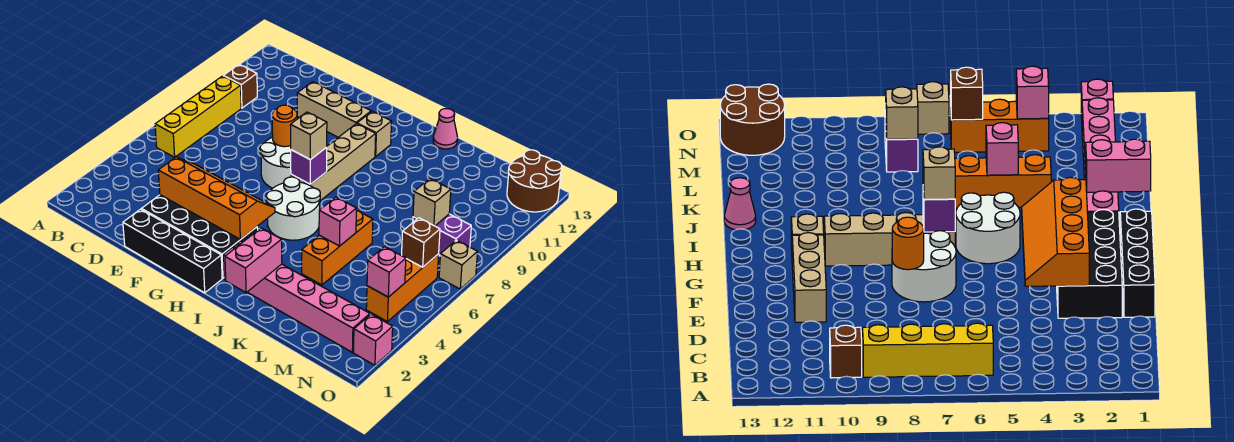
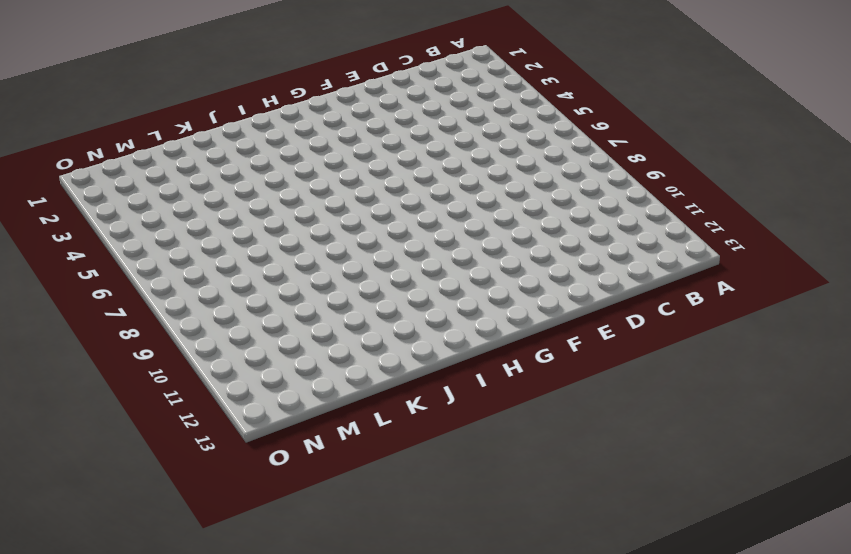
none -> yellow brick B6:B9 level 1
none -> brown brick B10 level 1
none -> black brick E1:H1 level 1

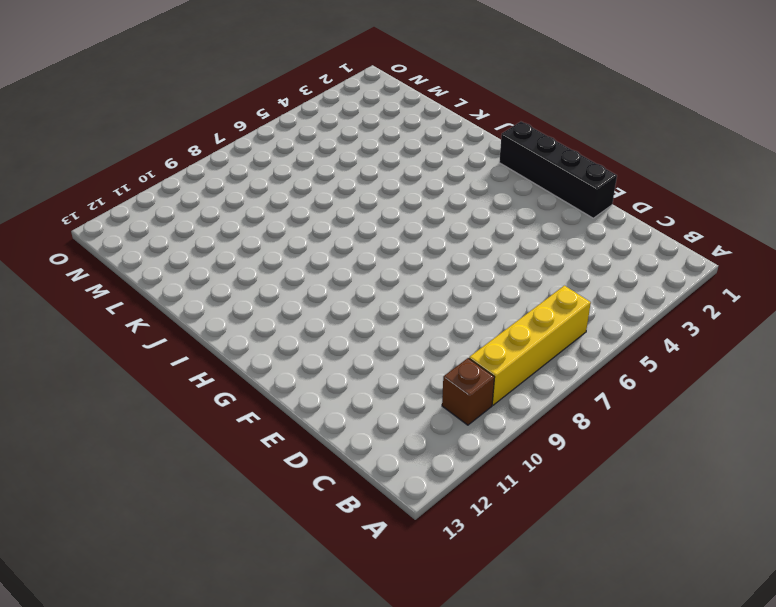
none -> black brick E2:H3 level 1
none -> tan brick E11:G11 level 1
none -> white round brick F7:G8 level 1

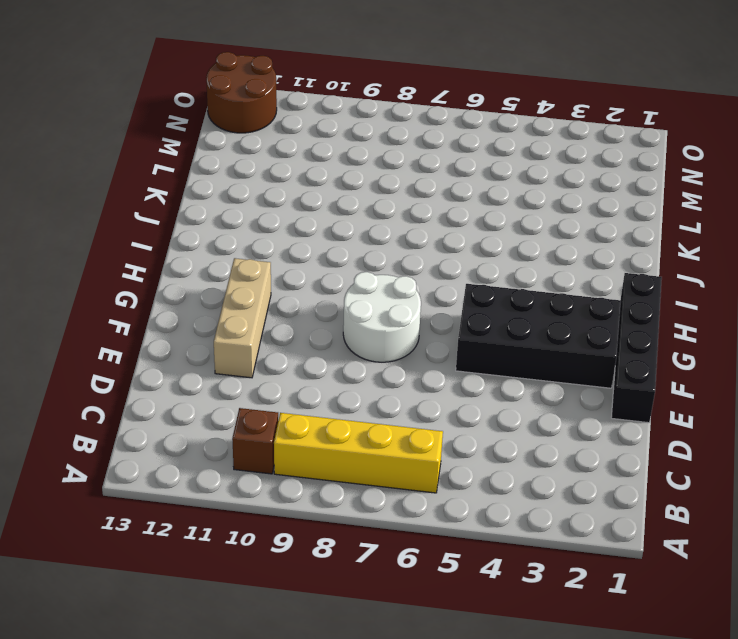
black brick F2:G5 level 1 -> black brick E2:H3 level 1
none -> white round brick H5:I6 level 1
none -> tan brick H7:H10 level 1
none -> tan brick H11 level 1

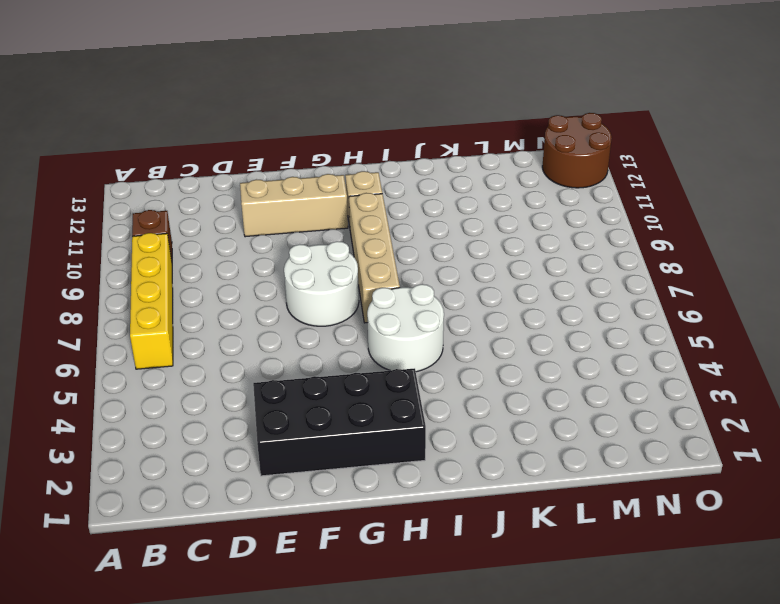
none -> black brick E1:H1 level 1
none -> pink brick I2:N2 level 1
none -> pink cone J13 level 1

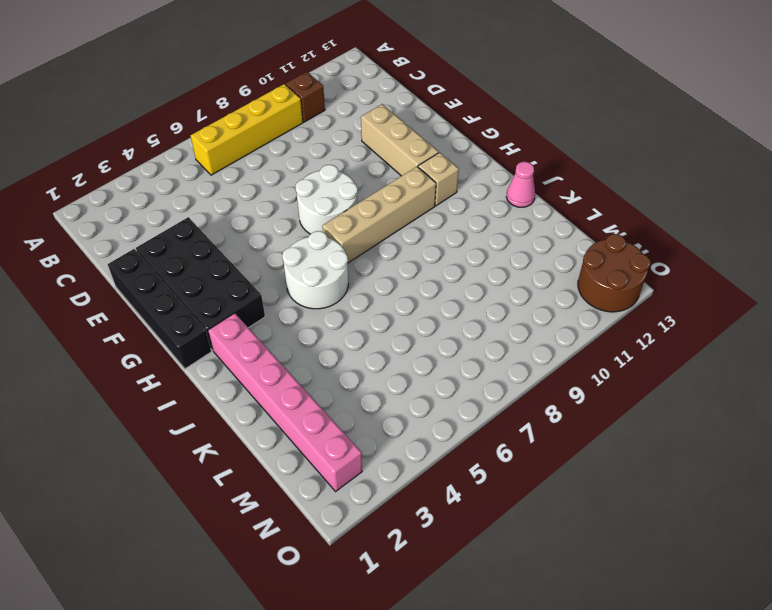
none -> orange brick K4:K6 level 1
none -> purple brick M8:N8 level 1
none -> orange brick N4:N6 level 1

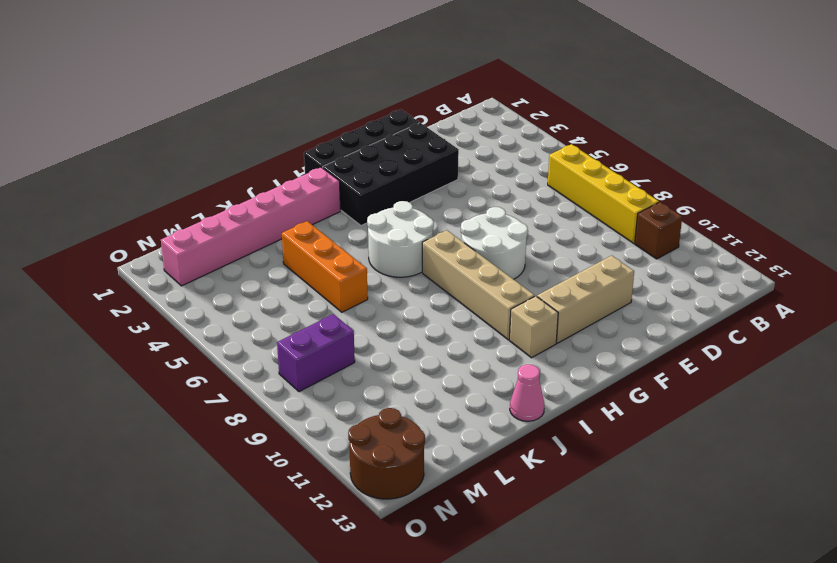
none -> orange brick N4:N6 level 1
none -> pink brick O2 level 1
none -> tan brick O7 level 1

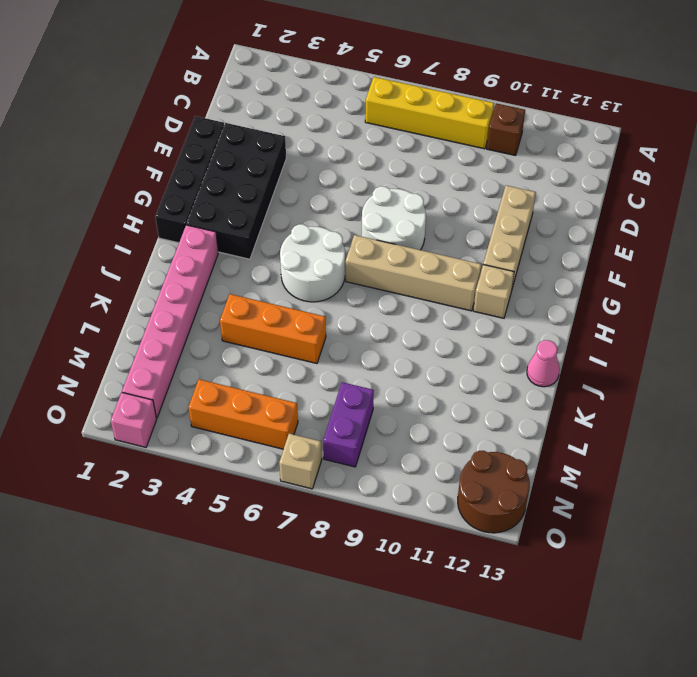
none -> orange slope E3:H4 level 2 top 3
none -> orange round brick F8 level 2
none -> purple brick H7 level 2

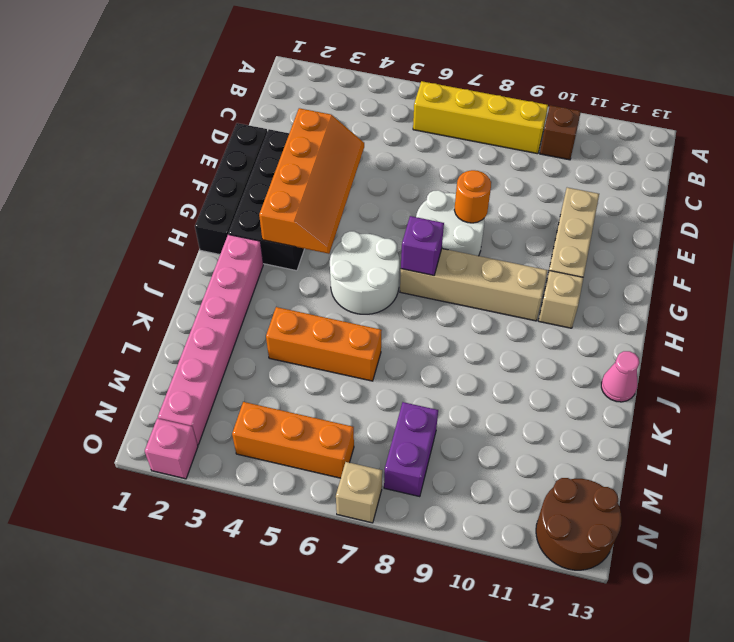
none -> pink brick J1:J2 level 2
none -> pink brick K5 level 2
none -> tan brick M8 level 2

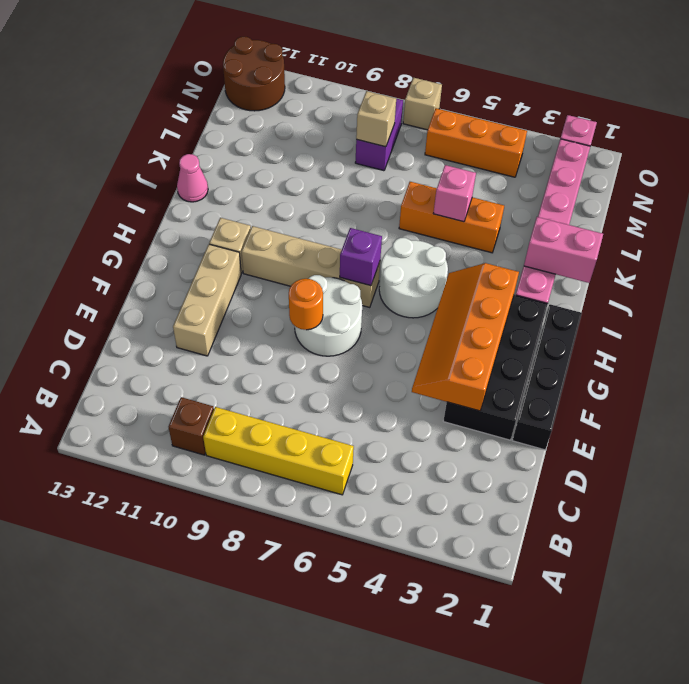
none -> pink brick N4 level 2
none -> brown brick N6 level 2
none -> tan brick H7 level 3

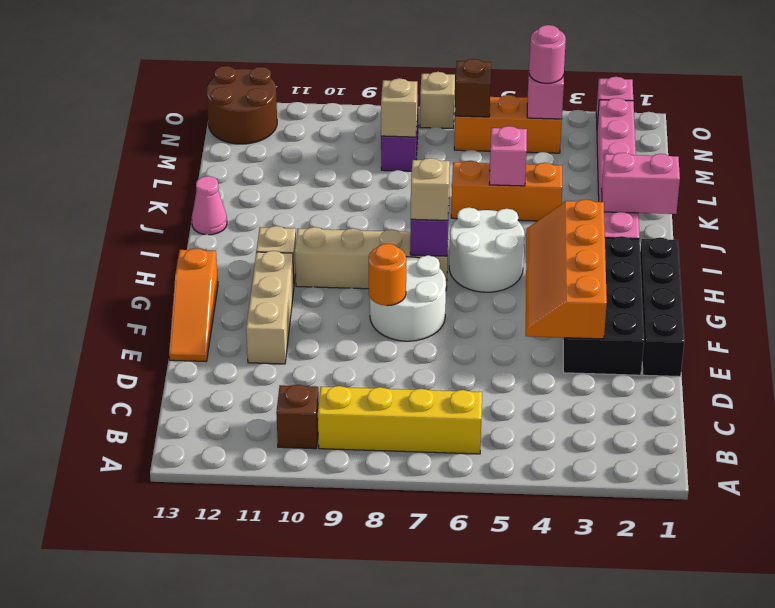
orange slope E13:G13 level 1 top G -> none
pink round brick N4 level 3 -> none

